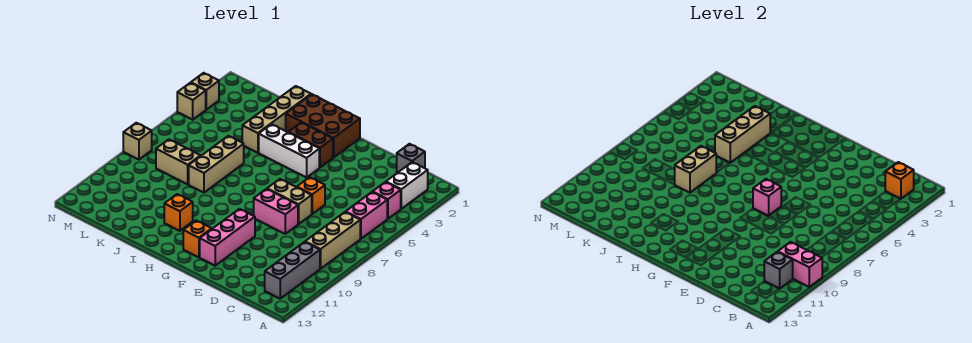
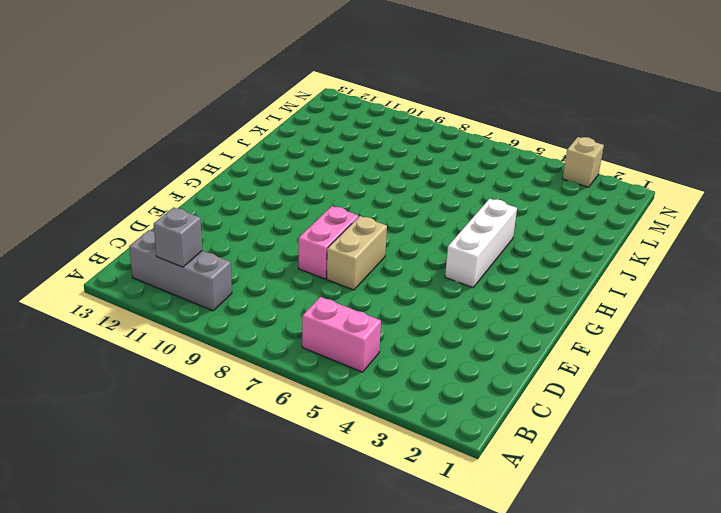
none -> white brick B2:B3 level 1
none -> pink brick B4 level 1
none -> tan brick B7:B9 level 1

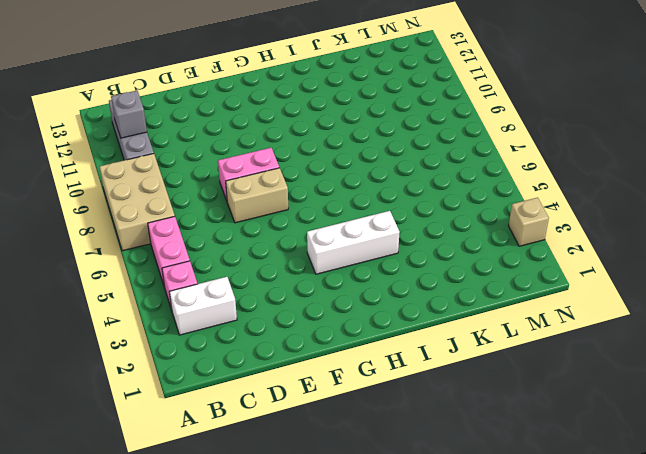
tan brick A7:B9 level 1 -> tan brick B7:B9 level 1
white brick B3:C3 level 1 -> white brick B2:B3 level 1
none -> grey brick C1 level 1
none -> orange brick E6 level 1
none -> pink brick F10:F12 level 1

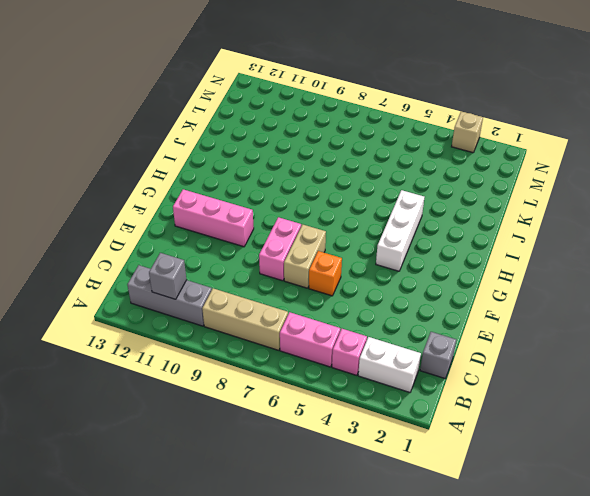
none -> brown brick G1:I2 level 1
none -> brown brick G3:H3 level 1
none -> orange brick G12 level 1

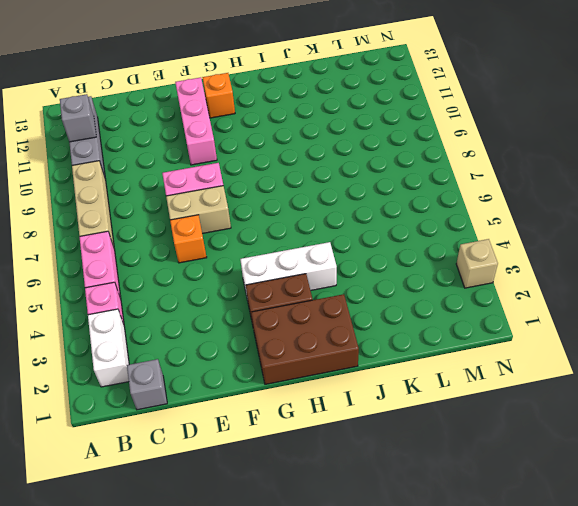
none -> orange brick I11 level 1
none -> tan brick J1:J4 level 1
none -> tan brick J6:J8 level 1

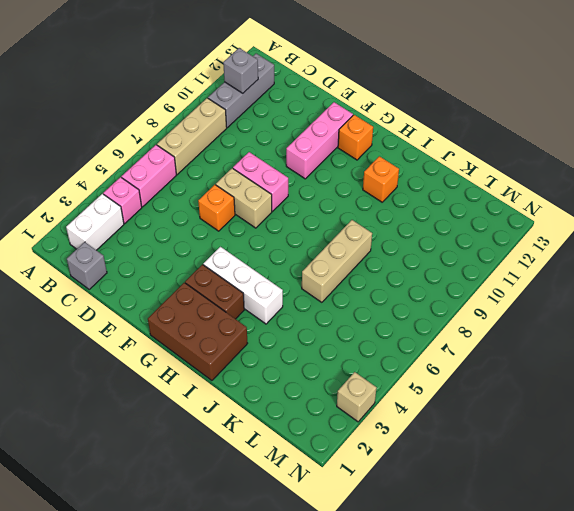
none -> tan brick J1:J4 level 1
none -> tan brick K8:L8 level 1
none -> tan brick N4 level 1

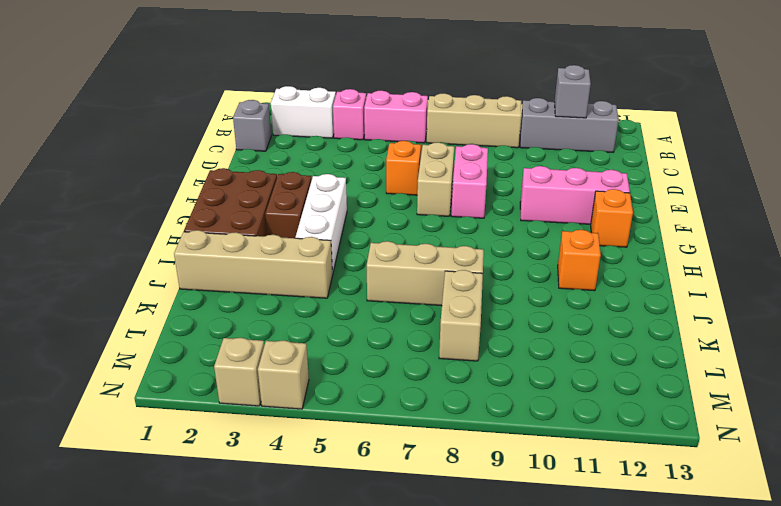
none -> tan brick N8 level 1
none -> pink brick A10:B10 level 2
none -> orange brick B2 level 2

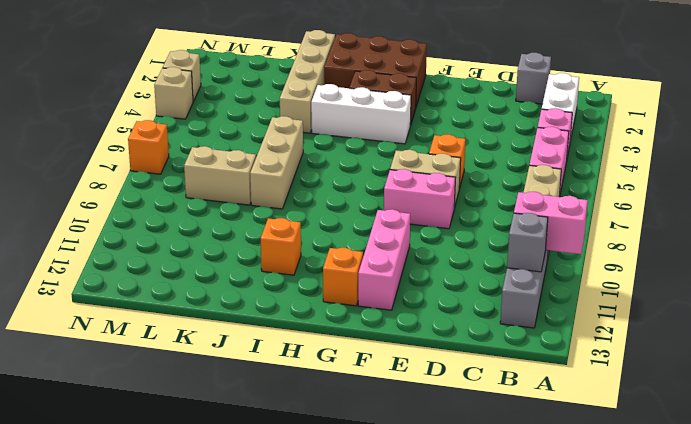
orange brick N7 level 1 -> orange brick B2 level 2
none -> tan brick N8 level 1
none -> pink brick F7 level 2
none -> tan brick J3:J5 level 2

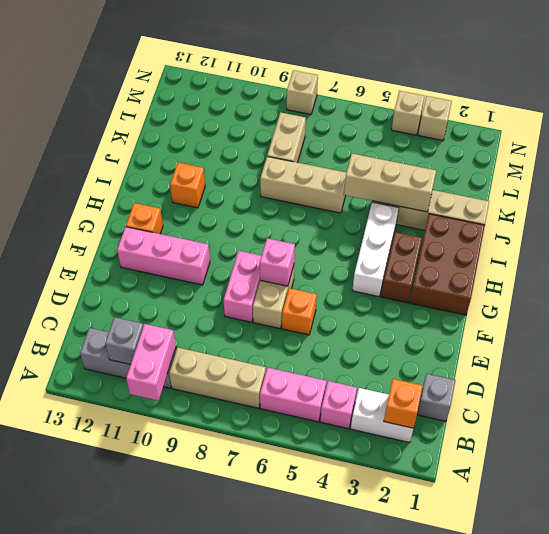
none -> tan brick J7:J8 level 2

